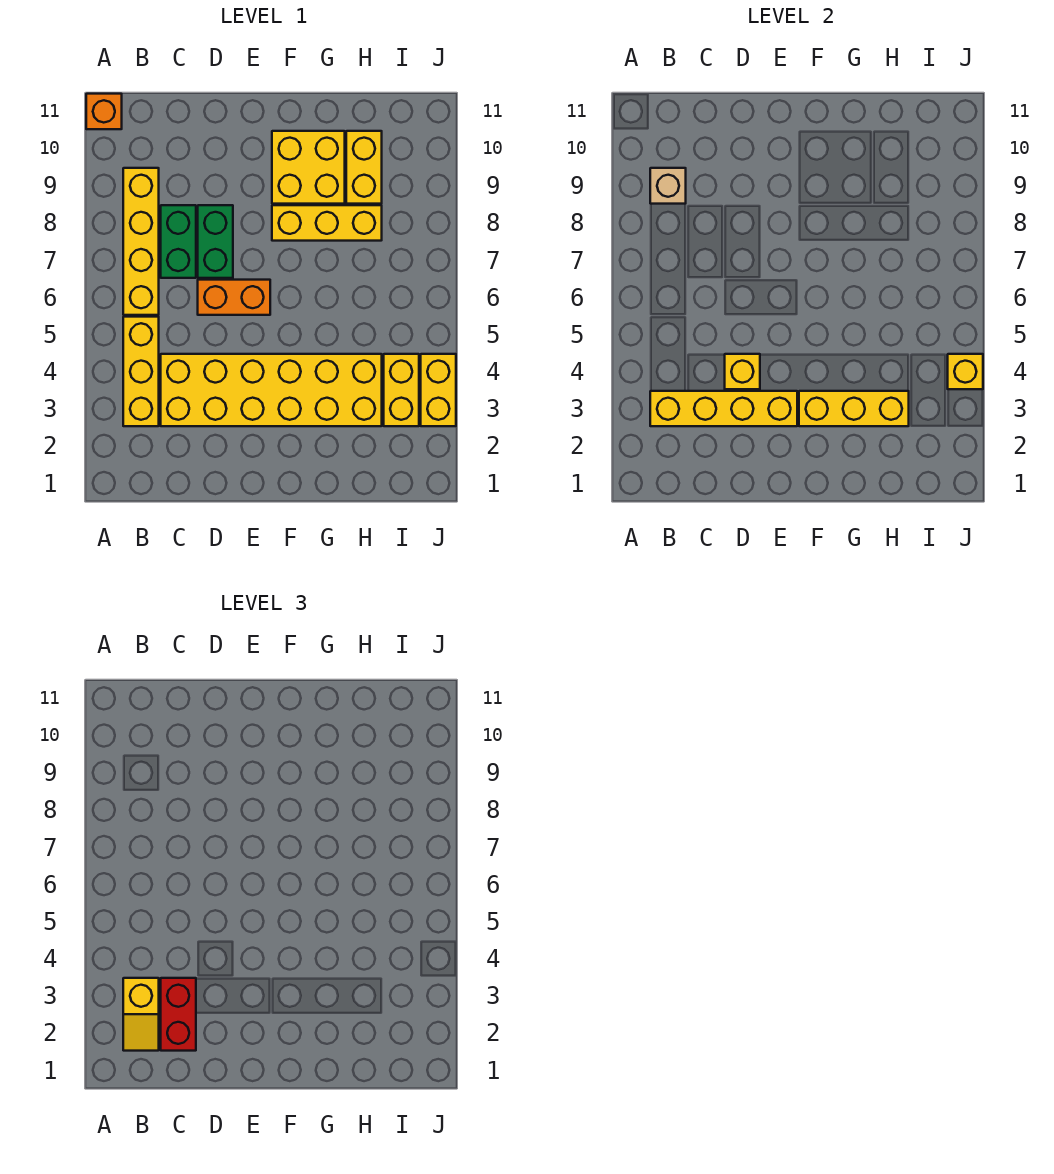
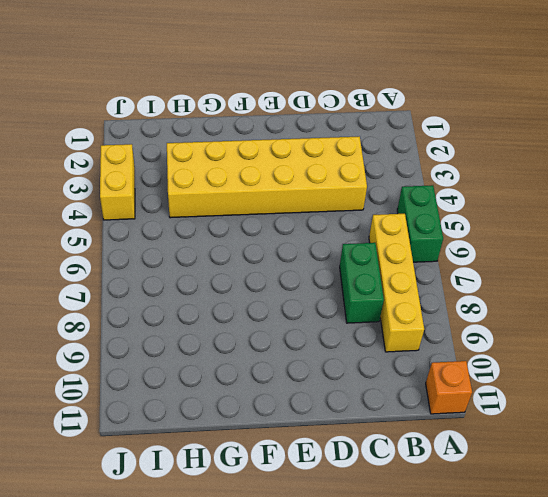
green brick A5:A6 level 1 -> green brick D7:D8 level 1
none -> yellow brick B3:B5 level 1
none -> orange brick D6:E6 level 1
none -> yellow brick F8:H8 level 1

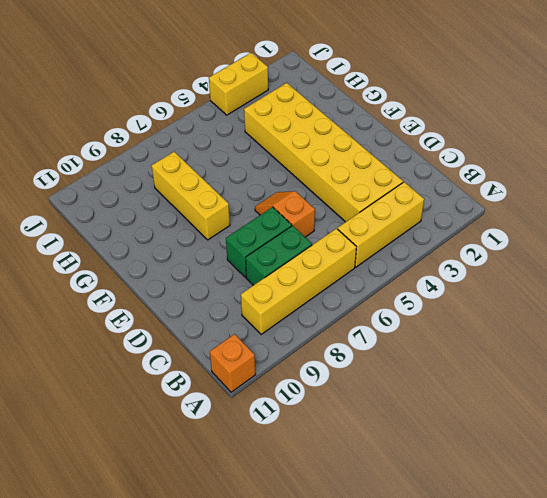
orange slope D6:E6 level 1 top D -> orange brick D6:E6 level 1
none -> yellow brick F9:G10 level 1
none -> yellow brick H9:H10 level 1
none -> yellow brick I3:I4 level 1

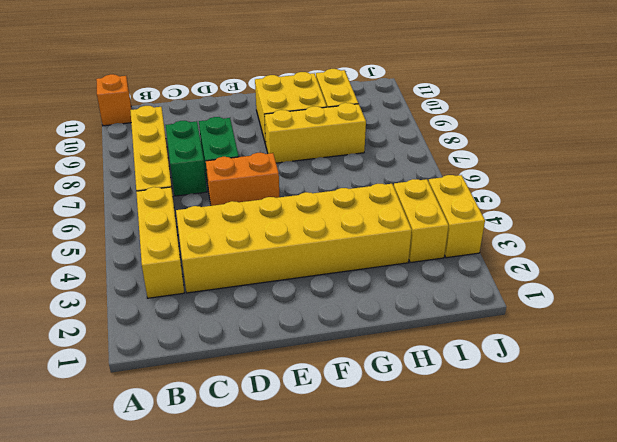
none -> yellow brick B3:E3 level 2
none -> tan brick B9 level 2
none -> yellow brick D4 level 2

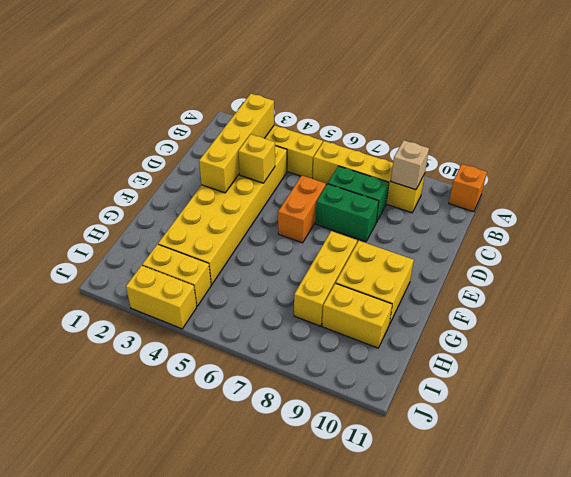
none -> yellow brick F3:H3 level 2
none -> yellow brick J4 level 2
none -> yellow slope B2:B3 level 3 top 3

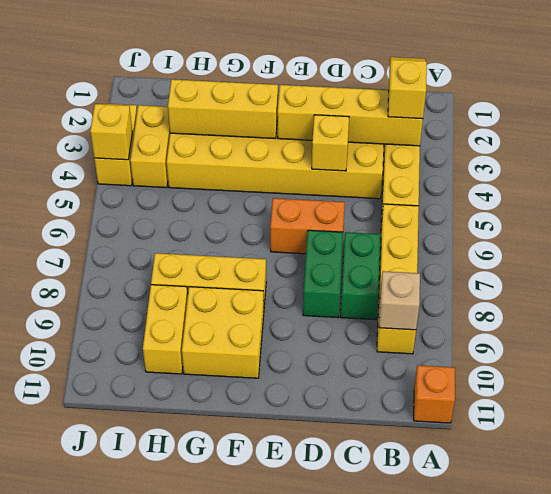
none -> red brick C2:C3 level 3

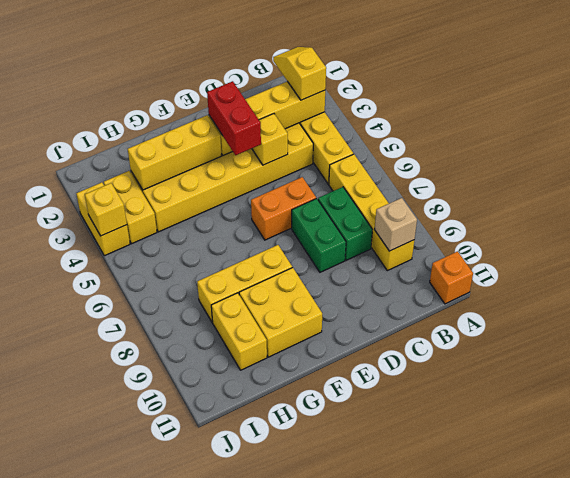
red brick E3:E4 level 3 -> red brick C2:C3 level 3

